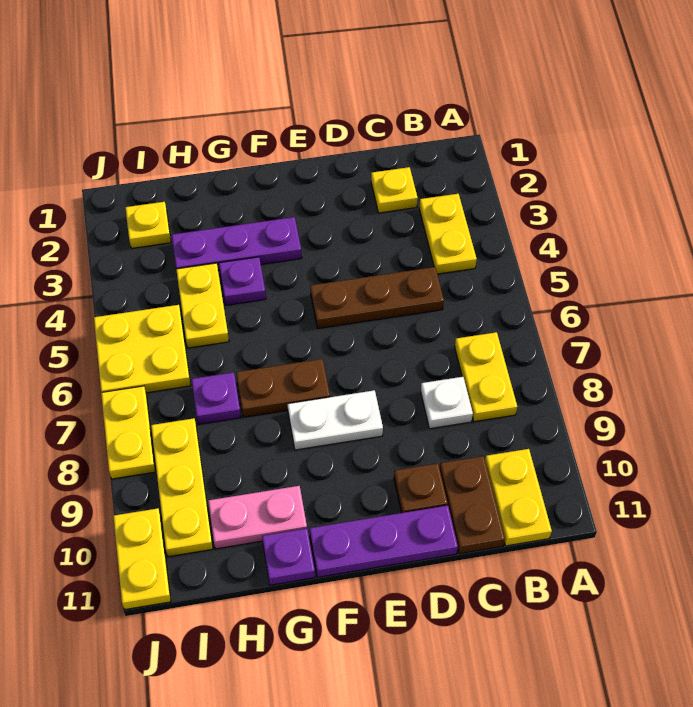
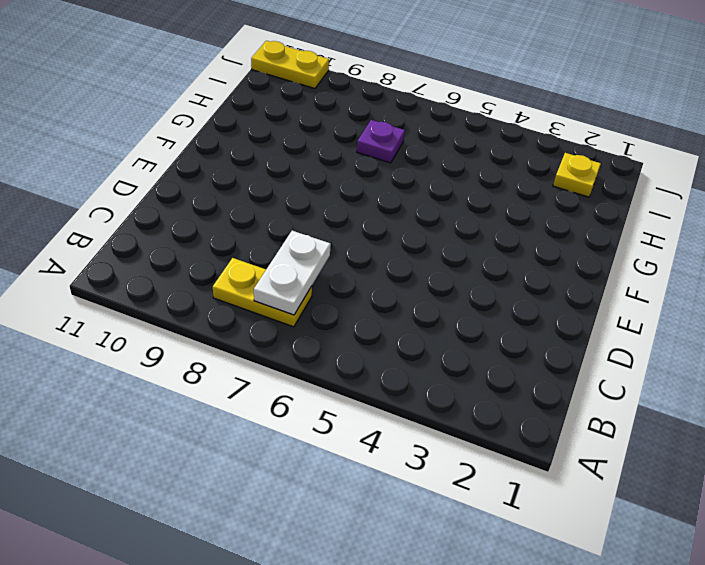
white plate B7:C7 level 2 -> white plate E8:F8 level 1
none -> yellow plate B3:B4 level 1
none -> yellow plate B10:B11 level 1
none -> yellow plate C2 level 1

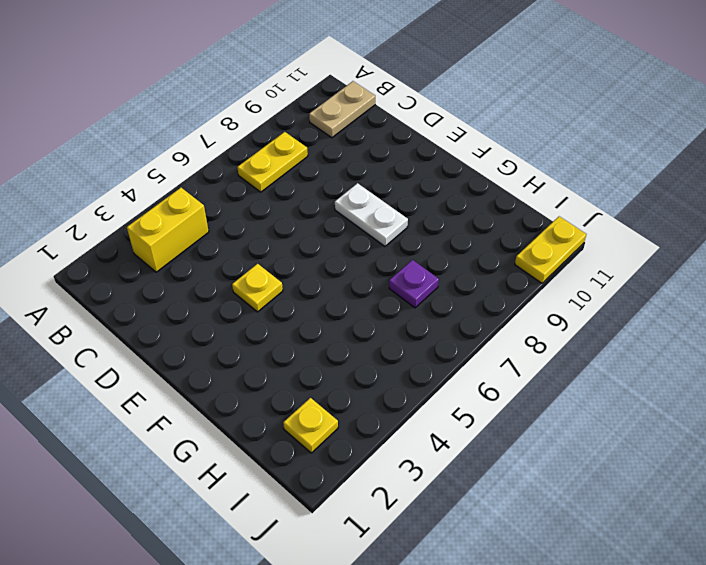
yellow brick B3:B4 level 1 -> yellow plate B3:B4 level 1
tan plate B10:B11 level 1 -> yellow plate B10:B11 level 1
yellow plate E4 level 1 -> yellow plate C2 level 1
none -> brown plate C5:E5 level 1
none -> white plate C8 level 1
none -> brown plate C10:C11 level 1

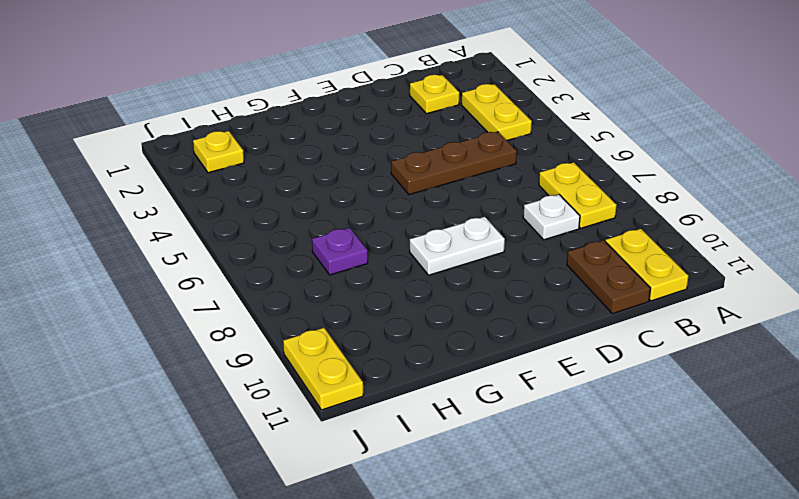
none -> brown plate D10 level 1
none -> purple plate D11:F11 level 1
none -> purple plate F3:H3 level 1

